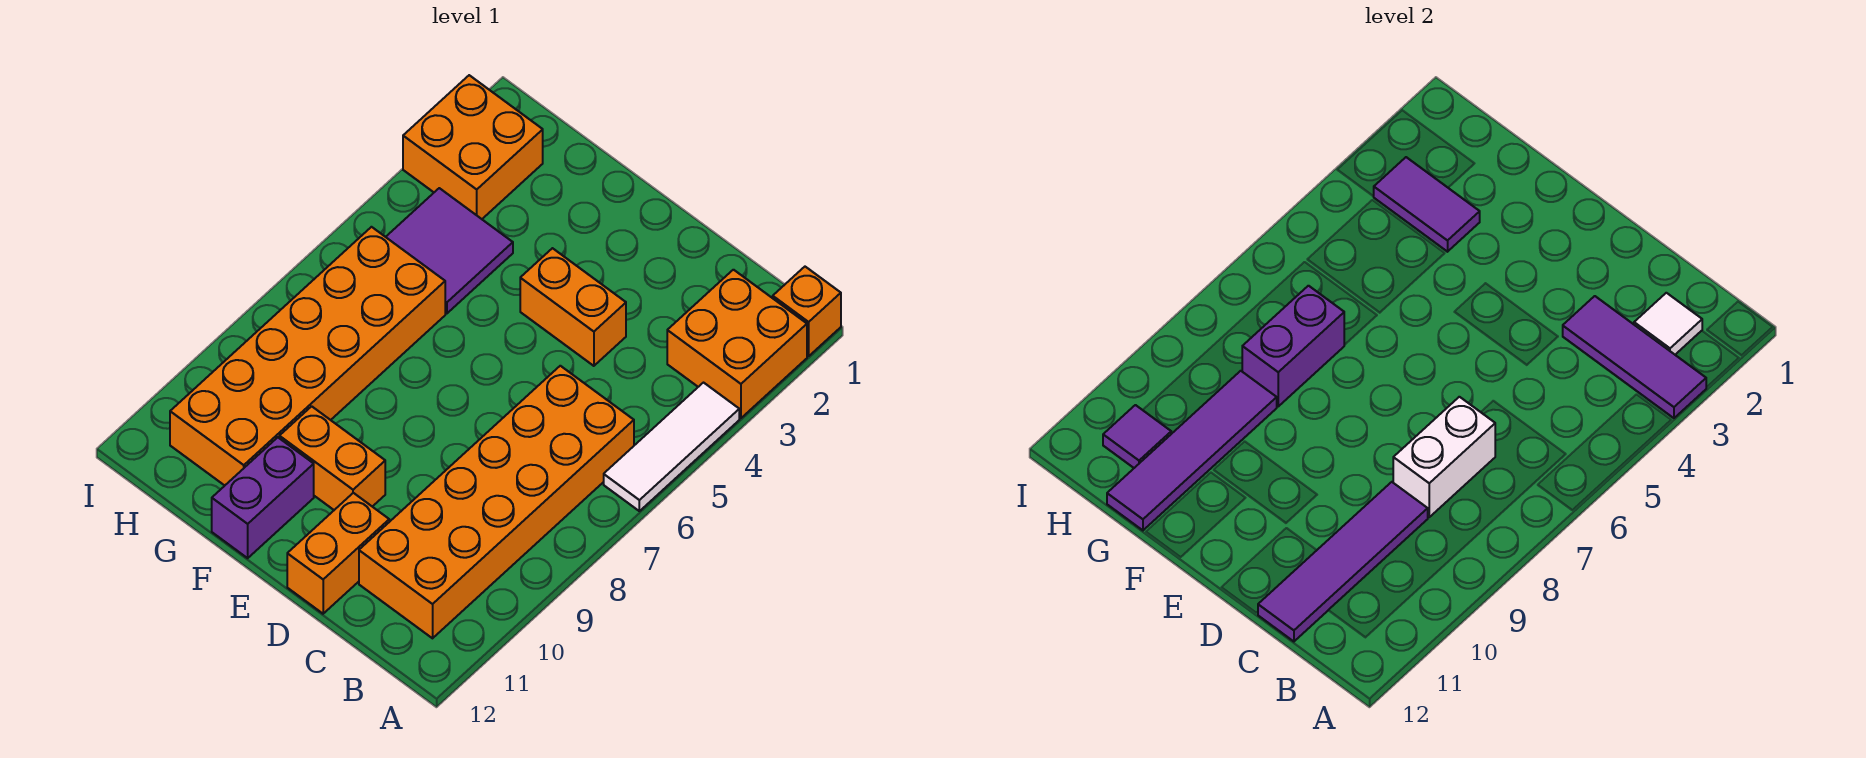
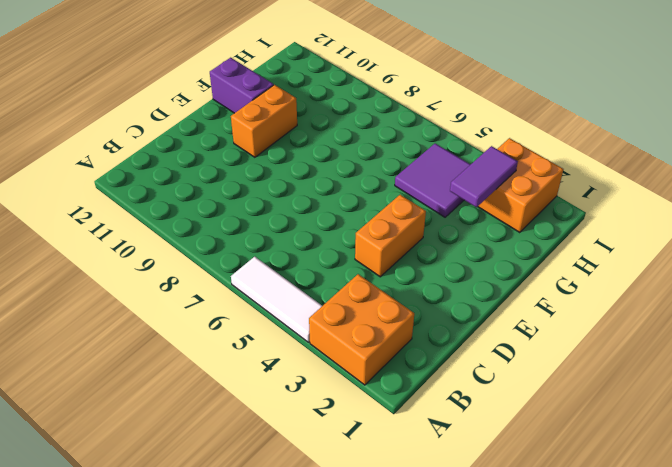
none -> orange brick A1 level 1
none -> orange brick B6:C11 level 1
none -> orange brick D11:D12 level 1

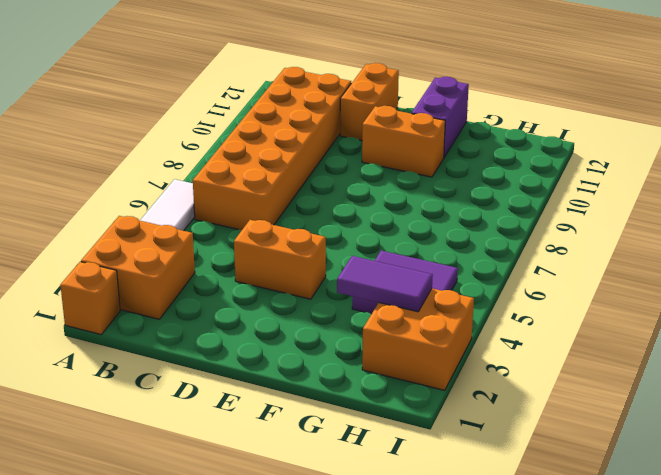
none -> orange brick G6:H11 level 1
none -> purple tile A3:C3 level 2
none -> white tile B2 level 2

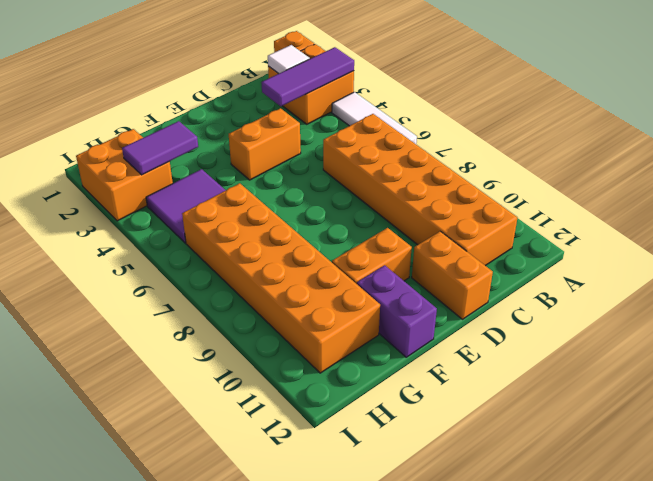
none -> white brick C7:C8 level 2
none -> purple tile C9:C12 level 2
none -> purple brick G7:G8 level 2

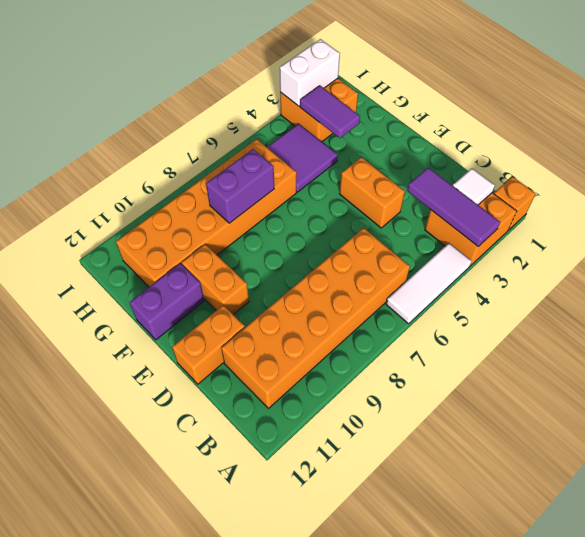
white brick I2:I3 level 2 -> white brick C7:C8 level 2
none -> purple tile C9:C12 level 2
none -> purple tile G9:G12 level 2
none -> purple tile H11 level 2

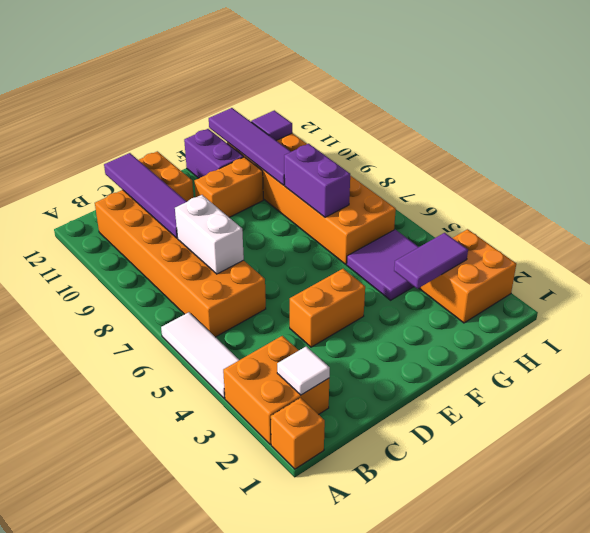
none -> purple tile A3:C3 level 2

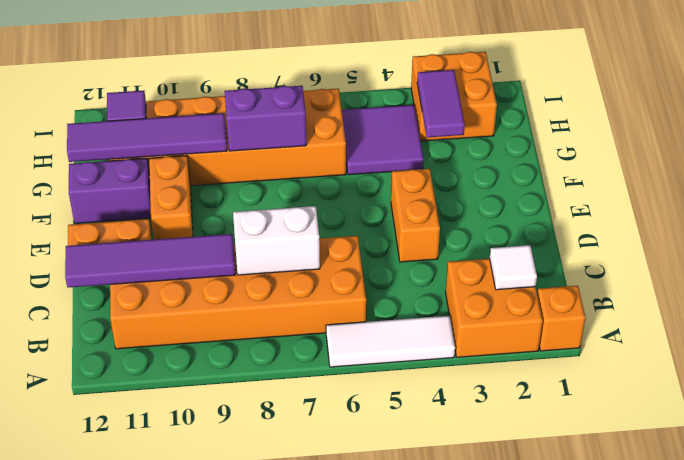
none -> purple tile A3:C3 level 2

